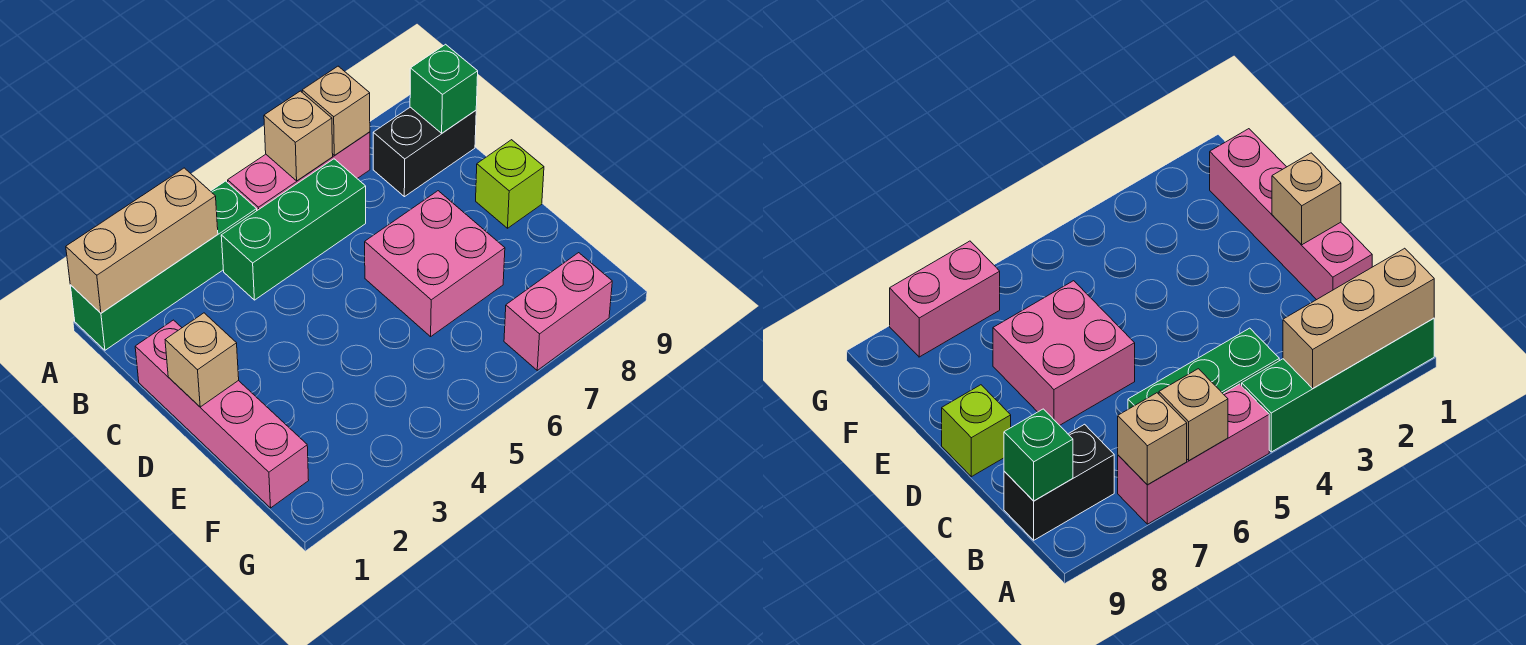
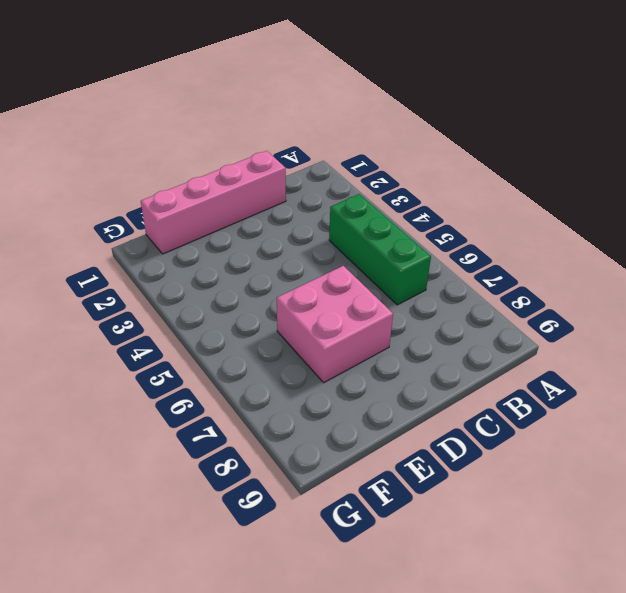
none -> green brick A1:A4 level 1
none -> pink brick A5:A7 level 1
none -> black brick B8:B9 level 1

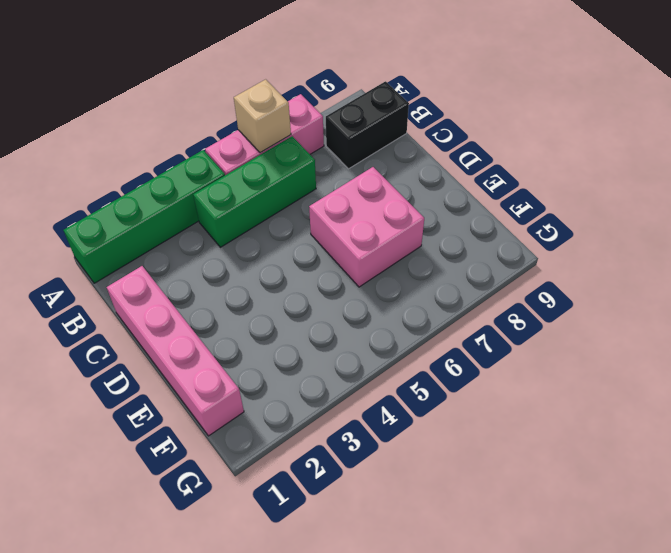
none -> lime brick D9 level 1
none -> pink brick G7:G8 level 1
none -> tan brick A1:A3 level 2

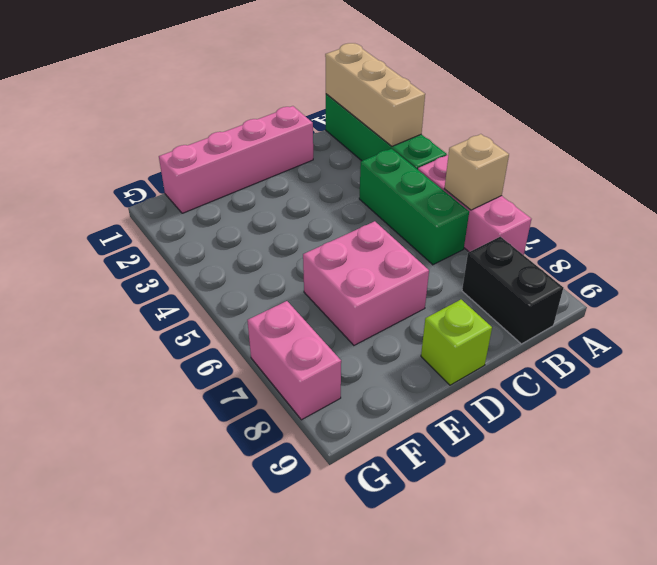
none -> tan brick A7 level 2
none -> green brick B9 level 2
none -> tan brick D1 level 2

